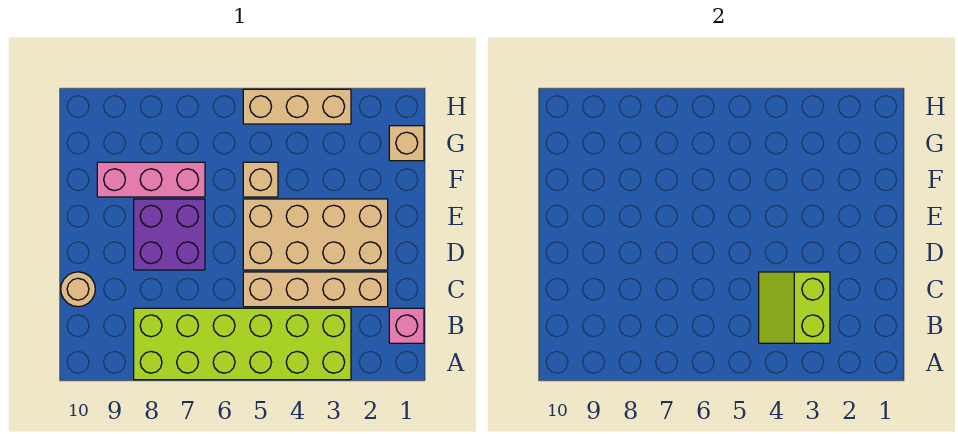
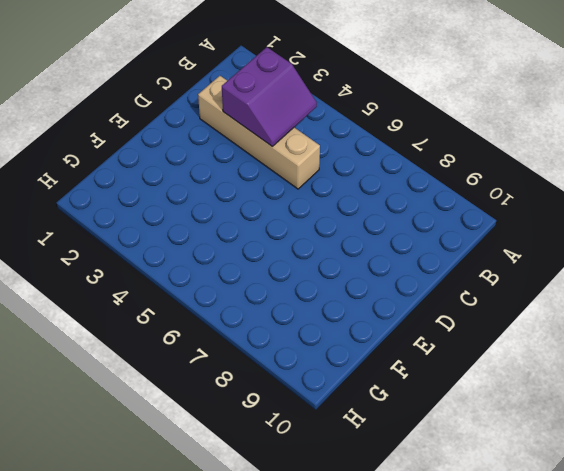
purple slope B3:C4 level 2 top 3 -> lime slope B3:C4 level 2 top 3
none -> lime brick A3:B8 level 1
none -> pink brick B1 level 1

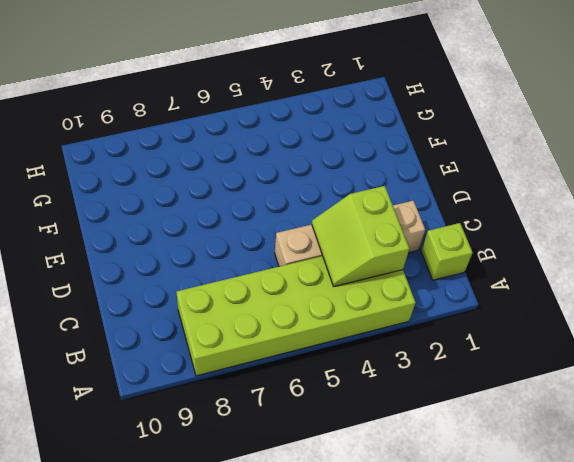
lime brick B1 level 1 -> pink brick B1 level 1
none -> tan round brick C10 level 1
none -> tan brick D2:E5 level 1

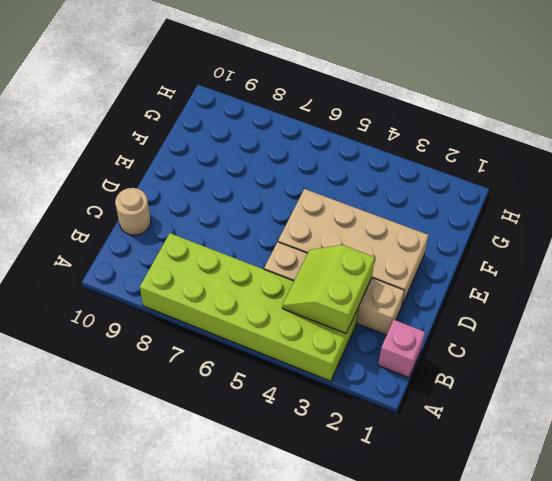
none -> purple brick D7:E8 level 1
none -> tan brick F5 level 1

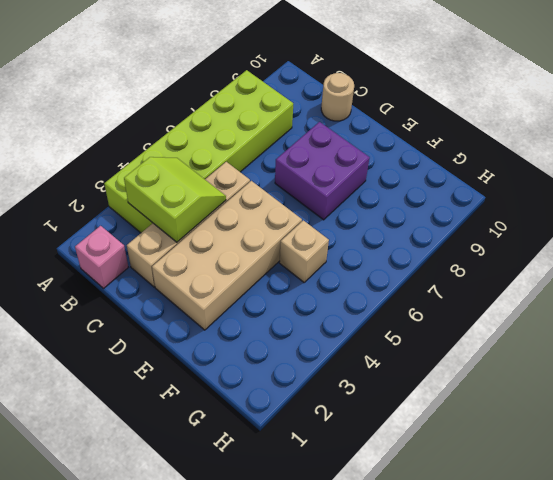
none -> pink brick F7:F9 level 1
none -> tan brick G1 level 1

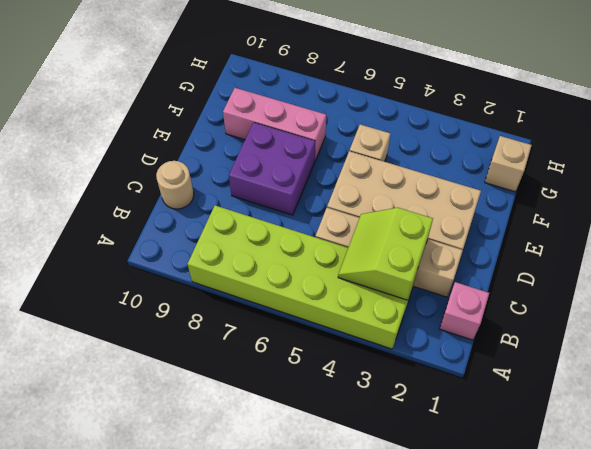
none -> tan brick H3:H5 level 1

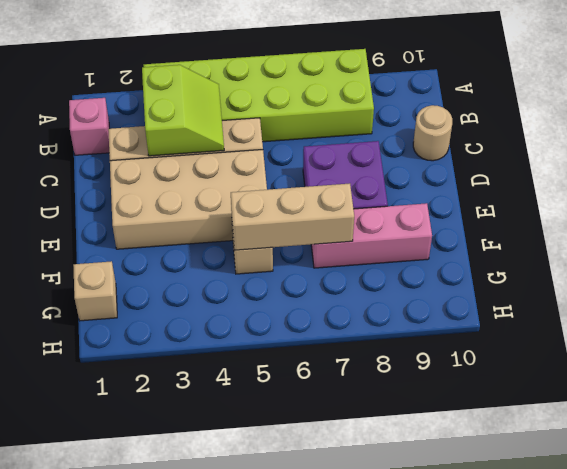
tan brick F5:F7 level 2 -> tan brick H3:H5 level 1

